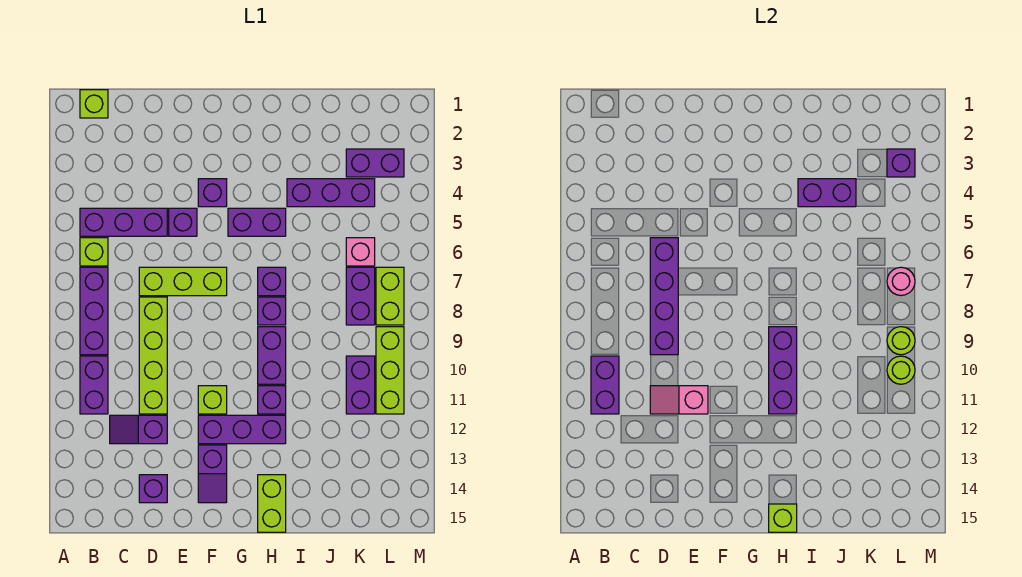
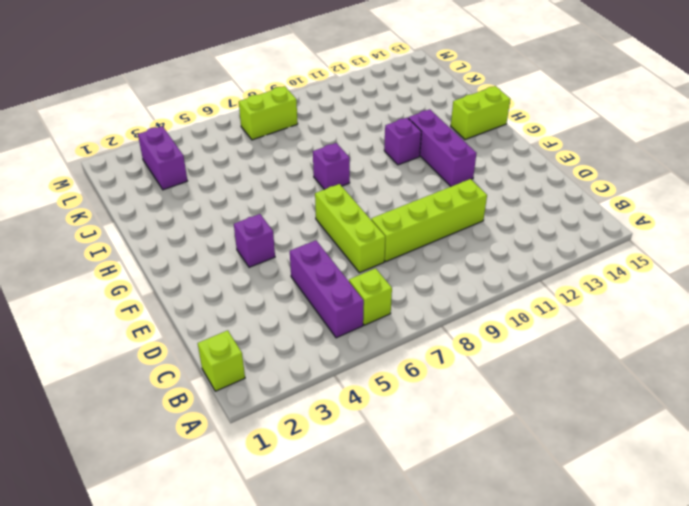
none -> purple brick B7:B9 level 1
none -> purple brick B10:B11 level 1
none -> purple slope C12:D12 level 1 top D
none -> purple brick D14 level 1

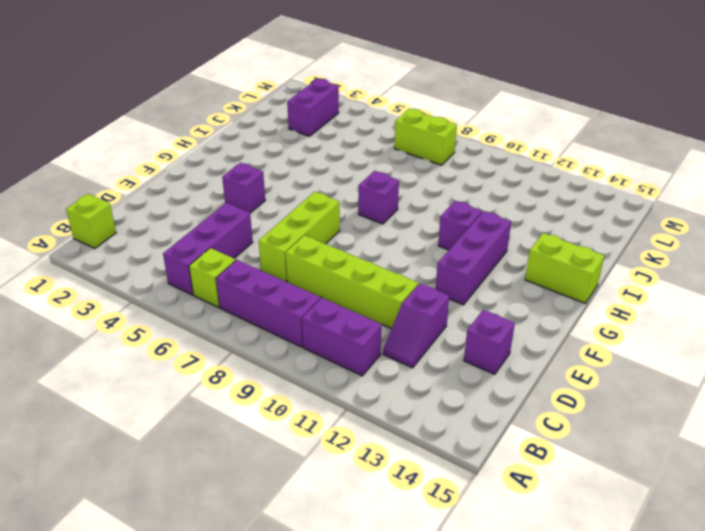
none -> purple brick E5 level 1
none -> lime brick F11 level 1
none -> purple slope F13:F14 level 1 top 13
none -> purple brick G5:H5 level 1

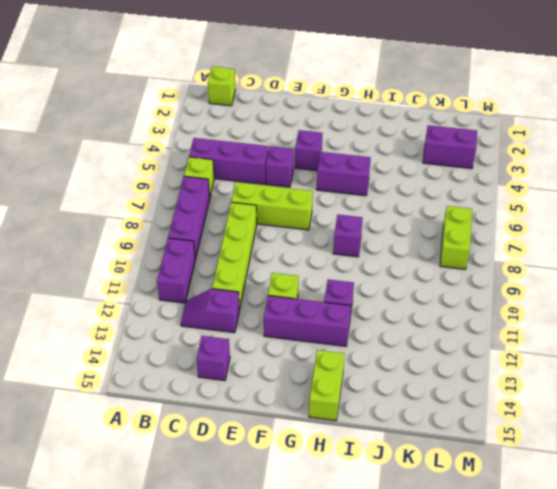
none -> purple slope F13:F14 level 1 top 13
none -> purple brick H7 level 1
none -> purple brick H9:H10 level 1
none -> purple brick I4:K4 level 1

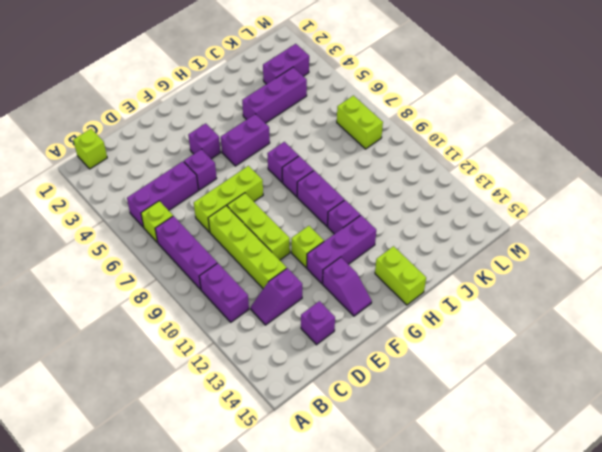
lime brick E8:E10 level 1 -> lime brick L9:L11 level 1
none -> pink brick K6 level 1
none -> purple brick K7:K8 level 1
none -> purple brick K10:K11 level 1
none -> purple brick B10:B11 level 2

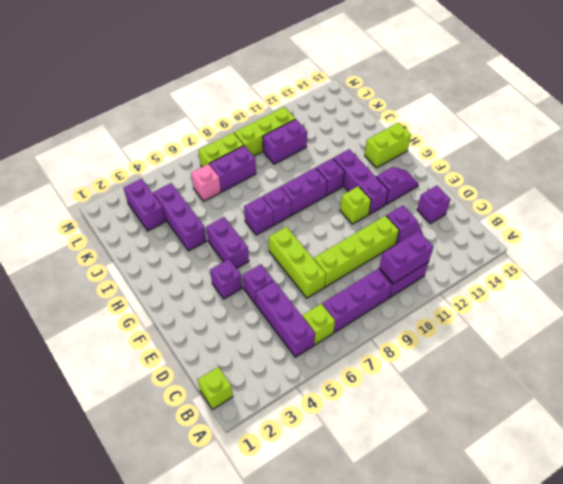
none -> purple brick D6:D9 level 2
none -> pink slope D11:E11 level 2 top E
none -> purple brick H9:H11 level 2
none -> lime brick H15 level 2

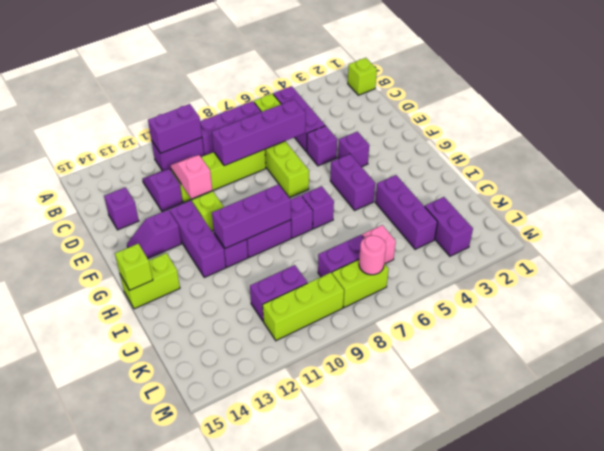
none -> purple brick I4:J4 level 2
none -> purple brick L3 level 2
none -> lime round brick L9 level 2
none -> lime round brick L10 level 2

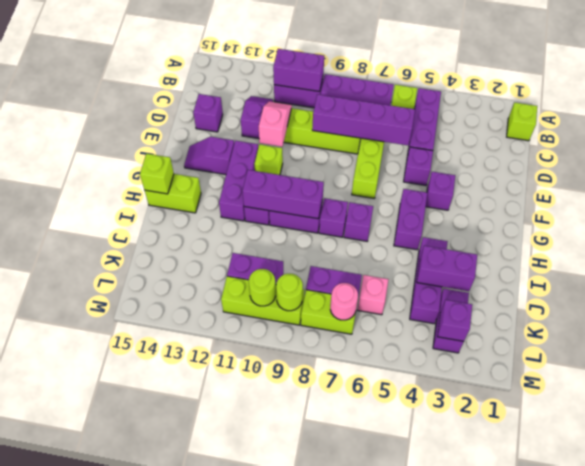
purple brick J3:J4 level 2 -> purple brick I4:J4 level 2

